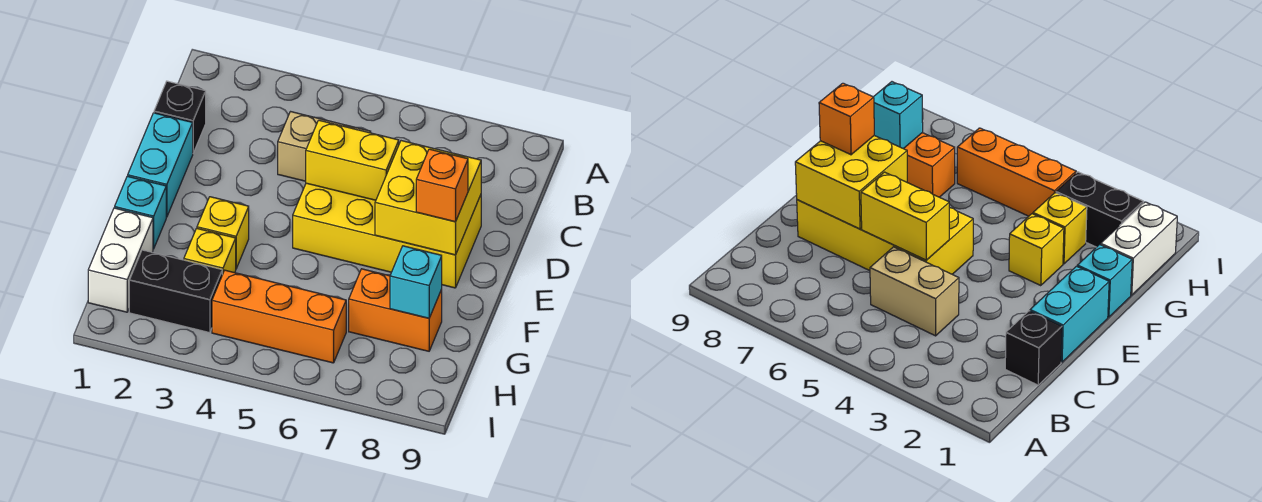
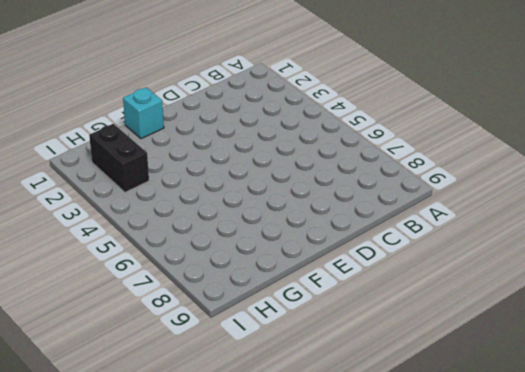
none -> black brick C1 level 1
none -> tan brick C4:C5 level 1
none -> cyan brick D1:E1 level 1

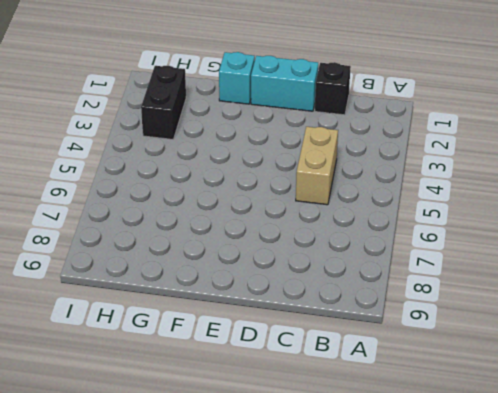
none -> yellow brick D5:E8 level 1
none -> yellow brick F3 level 1
none -> white brick G1:H1 level 1

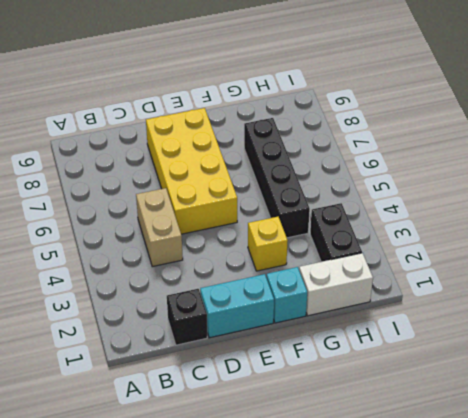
black brick G4:G7 level 1 -> orange brick G7:G8 level 1
none -> yellow brick G3 level 1
none -> orange brick H4:H6 level 1
none -> yellow brick D5:D6 level 2

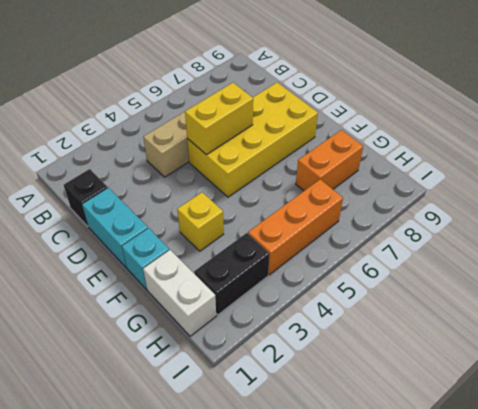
none -> yellow brick G3 level 1
none -> yellow brick D7:E8 level 2
none -> cyan brick G8 level 2

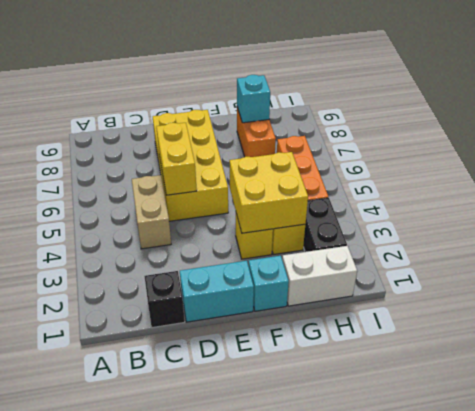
yellow brick F3:G4 level 2 -> yellow brick D7:E8 level 2
none -> orange brick E8 level 3

